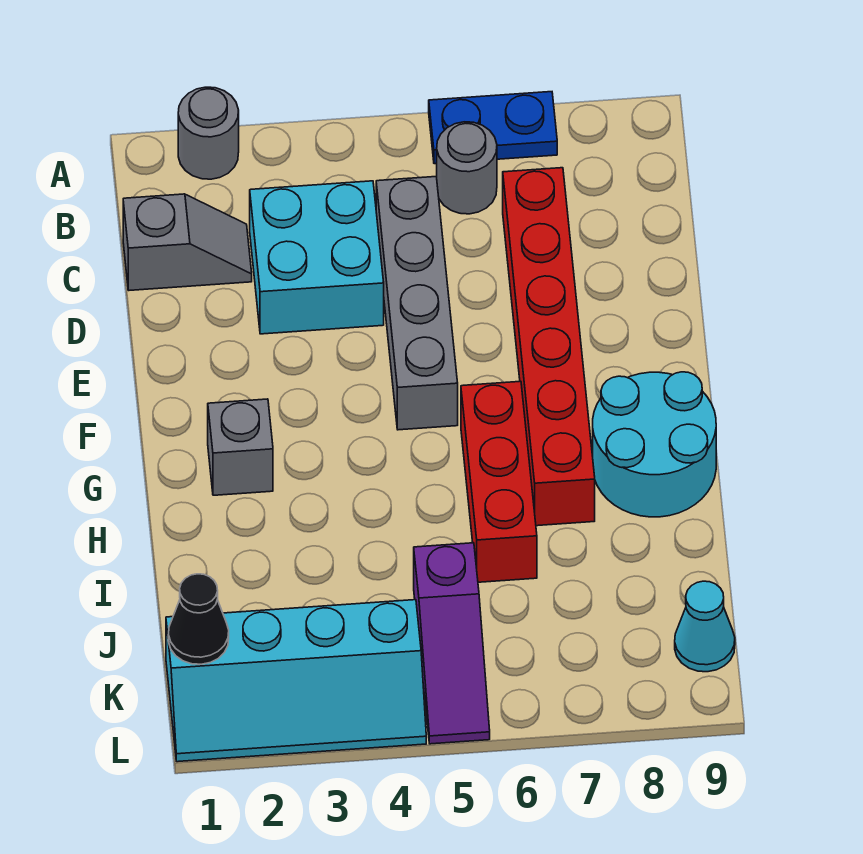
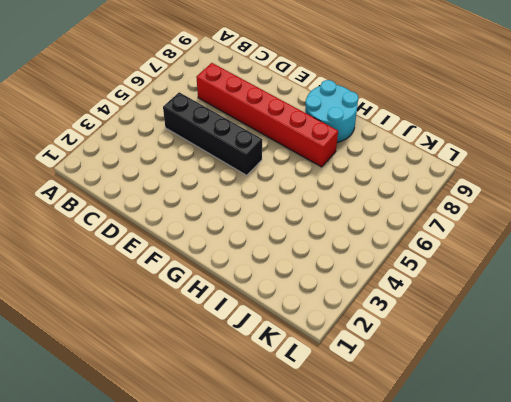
black brick C5:F5 level 1 -> grey brick C5:F5 level 1
none -> grey round brick A2 level 1
none -> blue plate A6:A7 level 1
none -> grey round brick B6 level 1

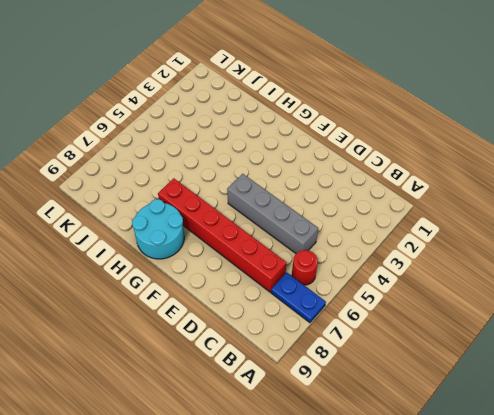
blue plate A7:B7 level 1 -> blue plate A6:A7 level 1
red round brick B6 level 1 -> grey round brick B6 level 1
none -> grey round brick A2 level 1
none -> grey slope C1:C2 level 1 top 1
none -> cyan brick C3:D4 level 1

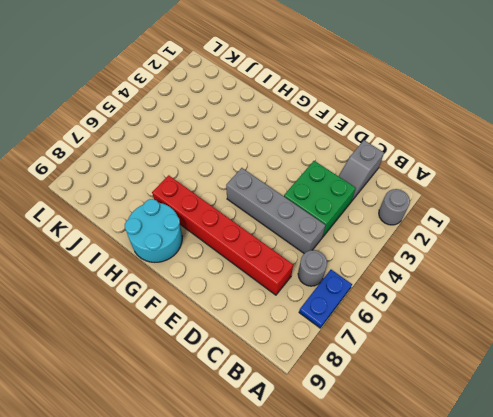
green brick C3:D4 level 1 -> cyan brick C3:D4 level 1
none -> grey brick G2 level 1
none -> red brick G6:I6 level 1
none -> purple slope J5:L5 level 1 top J

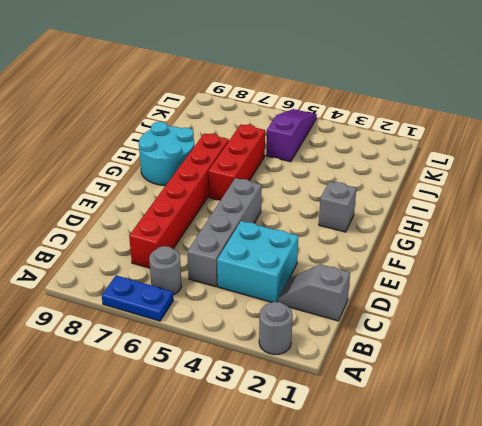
none -> cyan slope K1:L4 level 1 top K
none -> cyan cone K9 level 1
none -> black cone K1 level 2

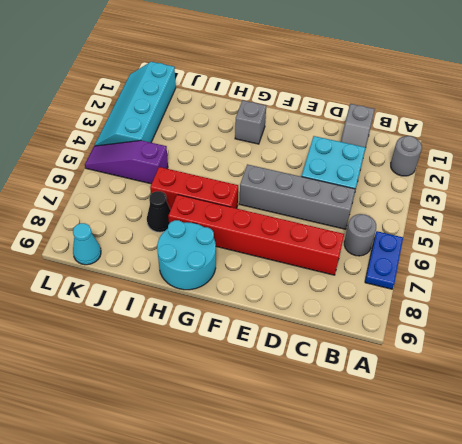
black cone I7 level 1 -> black cone K1 level 2

